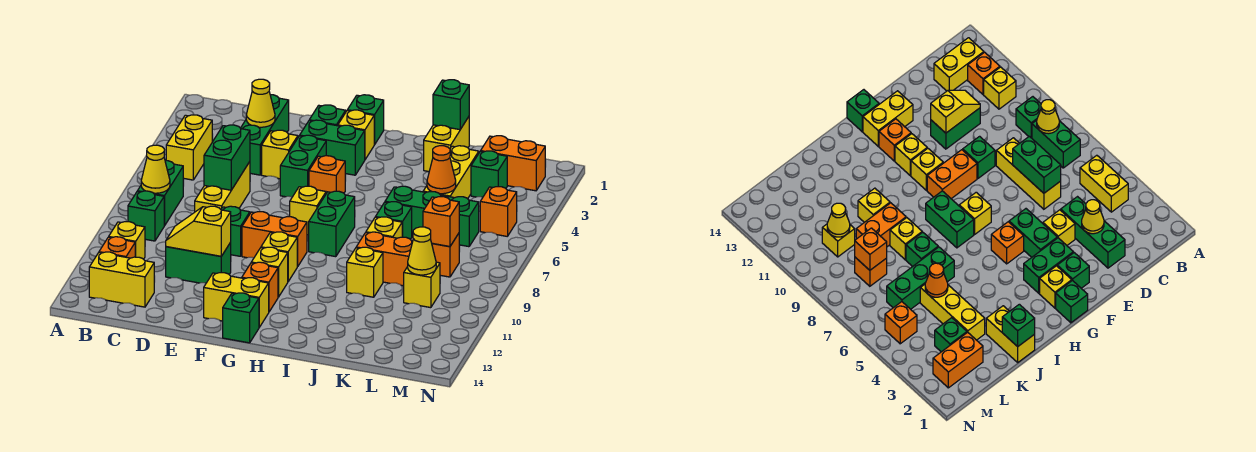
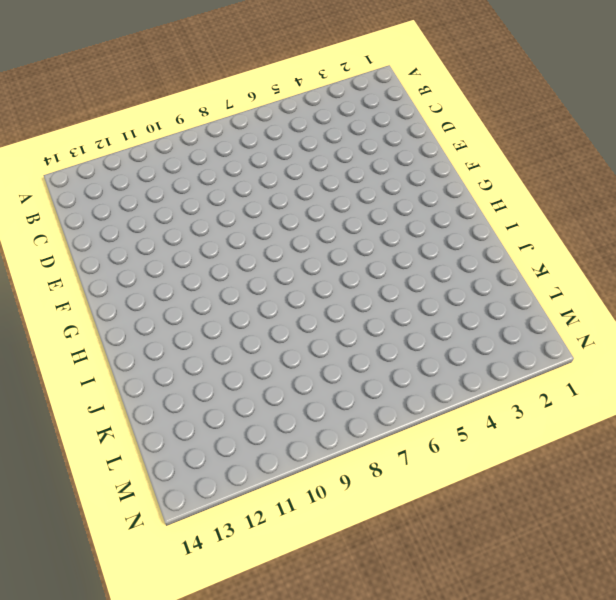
none -> yellow brick B4:B5 level 1
none -> green brick B7:B8 level 1
none -> green brick B9 level 1
none -> yellow brick B11 level 1

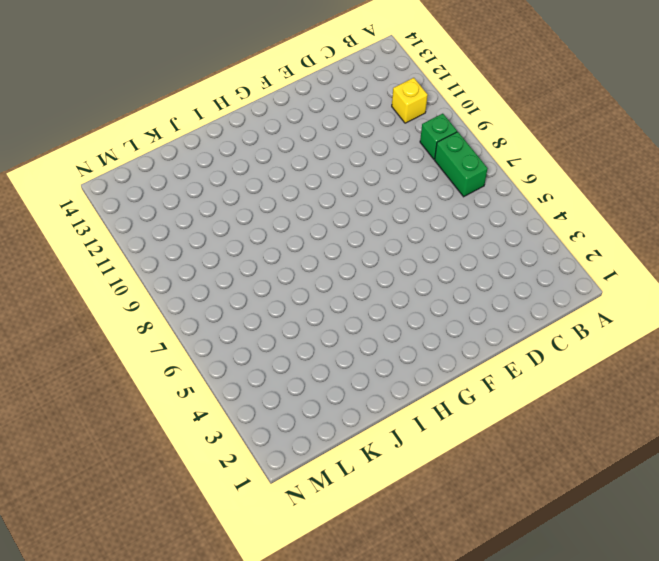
none -> yellow brick B4:B5 level 1
none -> orange brick B12 level 1
none -> yellow brick B13:C13 level 1
none -> green brick D2:D4 level 1

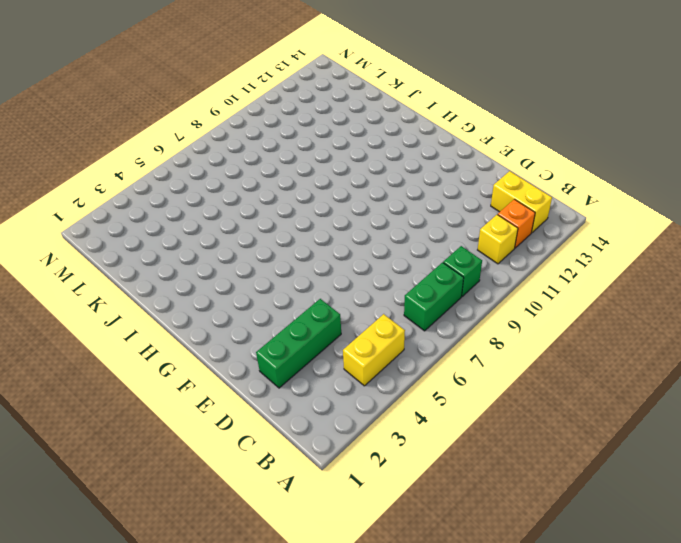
none -> yellow brick D6:D8 level 1
none -> green brick D11:E11 level 1
none -> yellow brick E4 level 1
none -> green brick E9 level 1

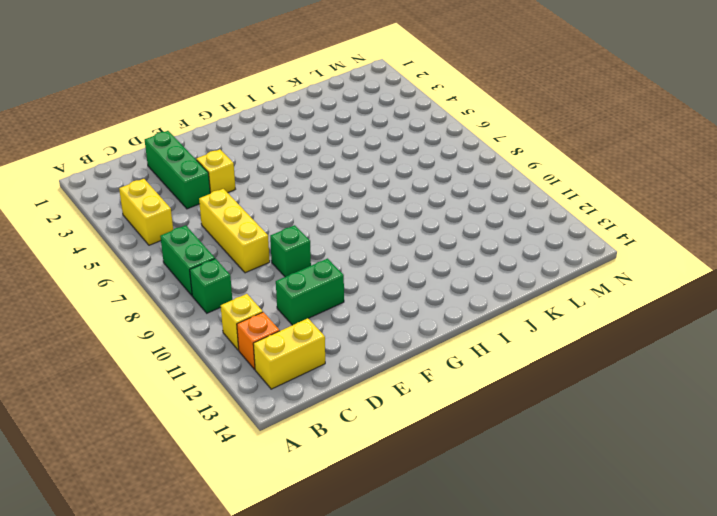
none -> green brick F2 level 1
none -> green brick F3:G3 level 1
none -> green brick F4:F5 level 1
none -> orange brick F9:G9 level 1

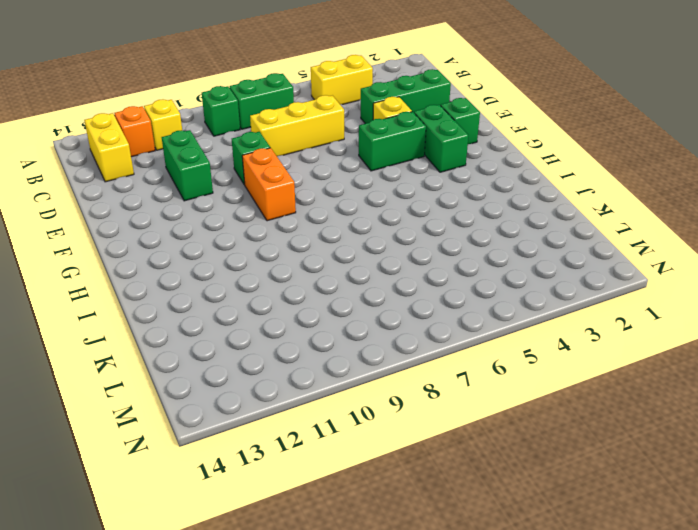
none -> yellow brick F13:G13 level 1
none -> green brick G1 level 1
none -> yellow brick G2 level 1
none -> orange brick G5 level 1

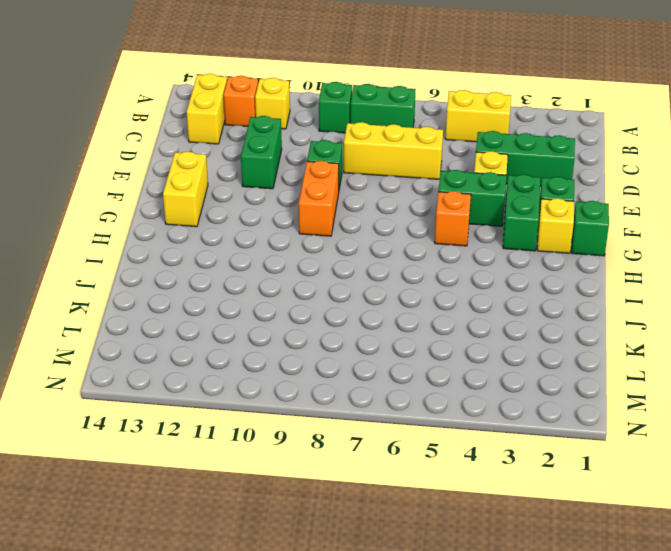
none -> yellow brick G7 level 1
none -> yellow brick G10 level 1
none -> yellow brick G11 level 1
none -> orange brick G12 level 1

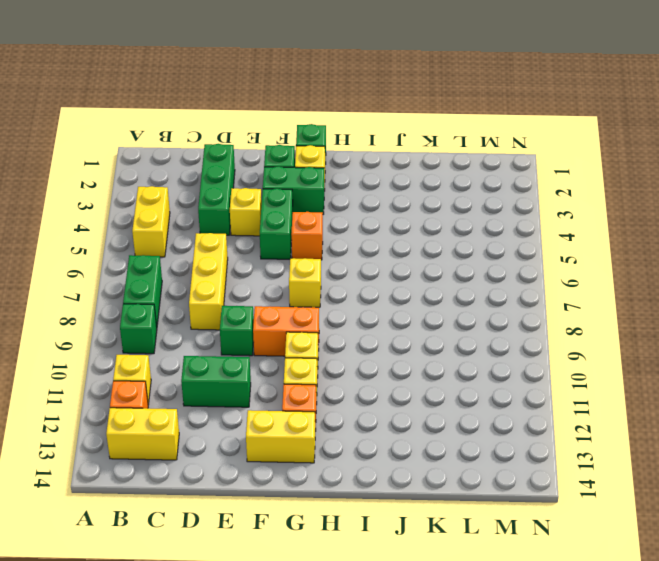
none -> green brick G14 level 1
none -> green brick H7:H8 level 1
none -> yellow brick J1:J2 level 1
none -> green brick J6:L6 level 1

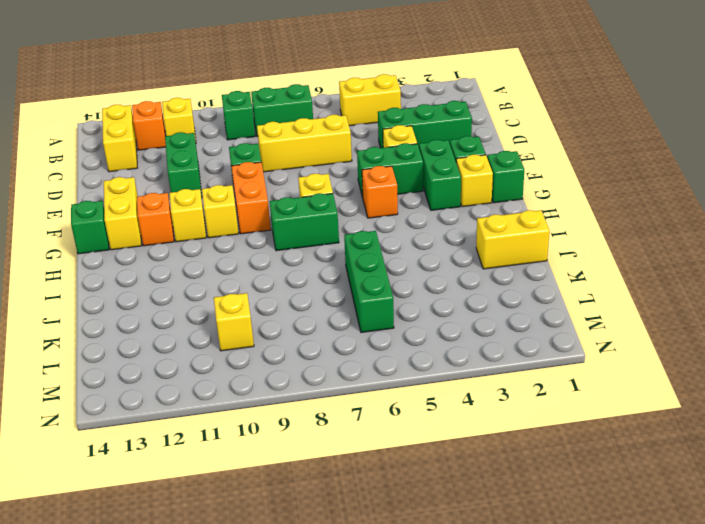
none -> green brick J7 level 1
none -> yellow brick J8 level 1
none -> orange brick J9:K9 level 1
none -> yellow brick J10 level 1

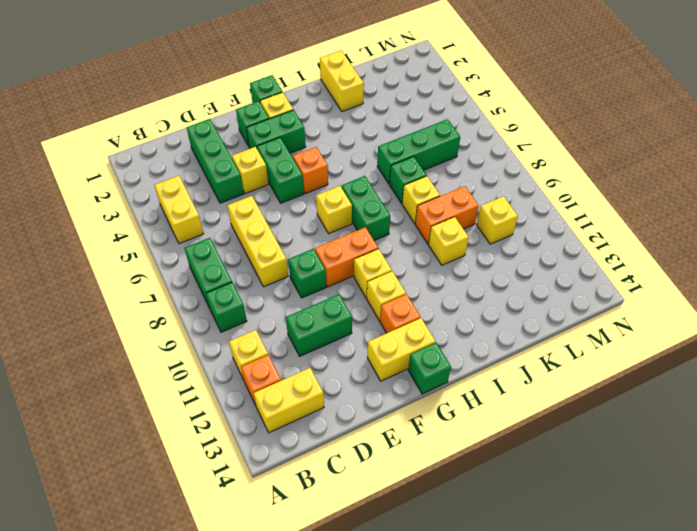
none -> yellow brick K3:K5 level 1
none -> orange brick L2:M2 level 1
none -> green brick L3 level 1
none -> orange brick L8 level 1

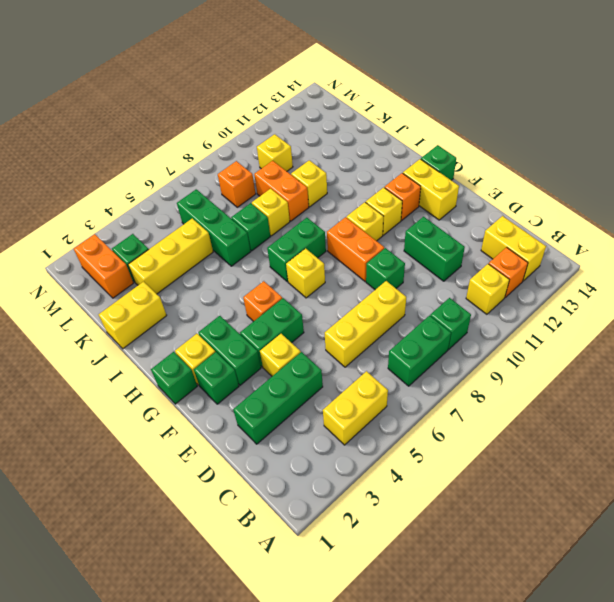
none -> orange brick M5 level 1
none -> yellow cone B8 level 2
none -> yellow cone D3 level 2
none -> green brick D6:D7 level 2

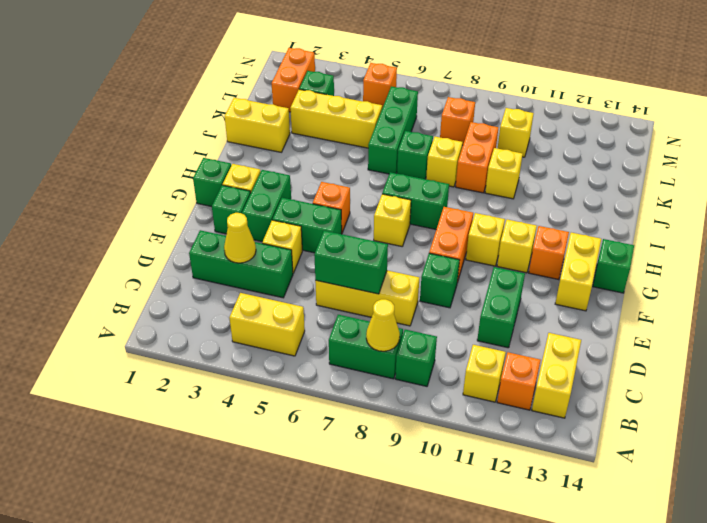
none -> yellow slope D11:E11 level 2 top E
none -> green brick J1 level 2
none -> orange cone K5 level 2
none -> orange brick L8 level 2

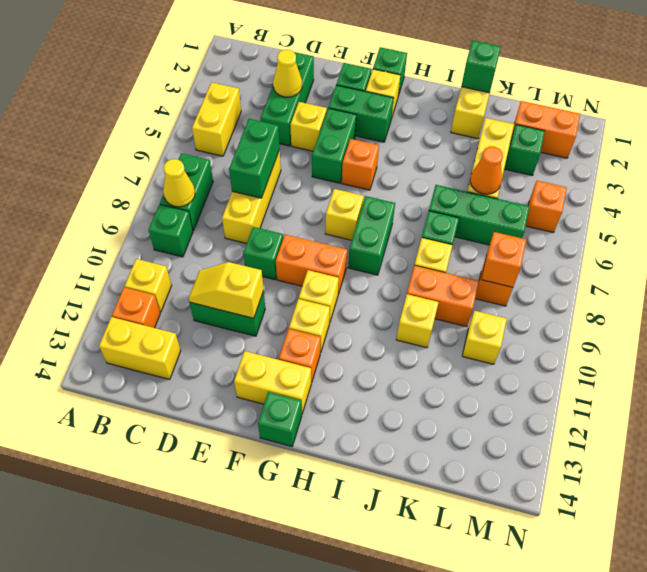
none -> yellow cone L10 level 2

